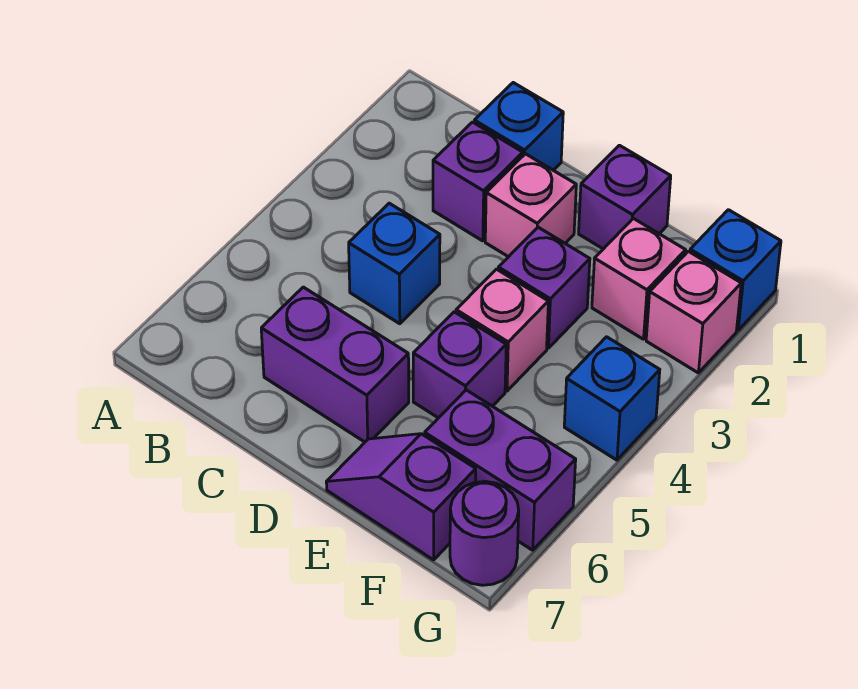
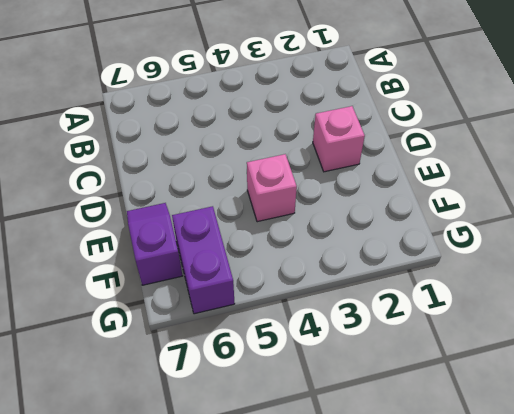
none -> blue brick C1 level 1
none -> purple brick C2 level 1
none -> blue brick C4 level 1

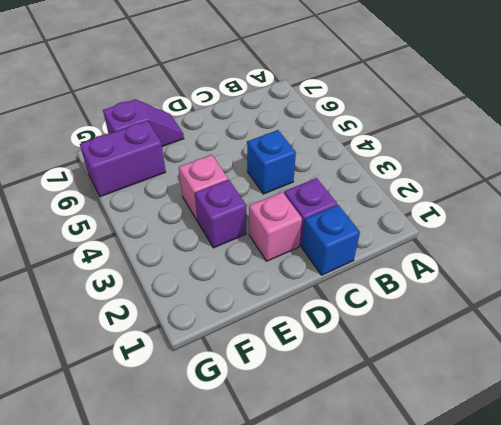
none -> purple brick C6:D6 level 1
none -> purple brick E1 level 1
none -> purple brick E5 level 1

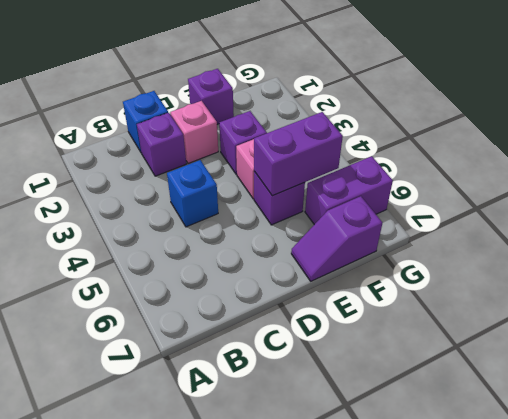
purple brick E5:F5 level 2 -> purple brick C6:D6 level 1
none -> pink brick F2 level 1
none -> blue brick G1 level 1
none -> pink brick G2 level 1

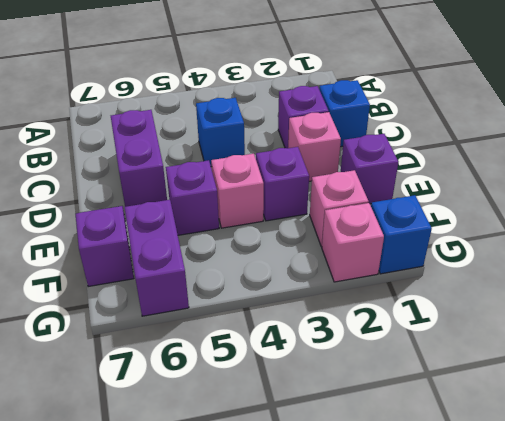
none -> blue brick G4 level 1
none -> purple round brick G7 level 1

